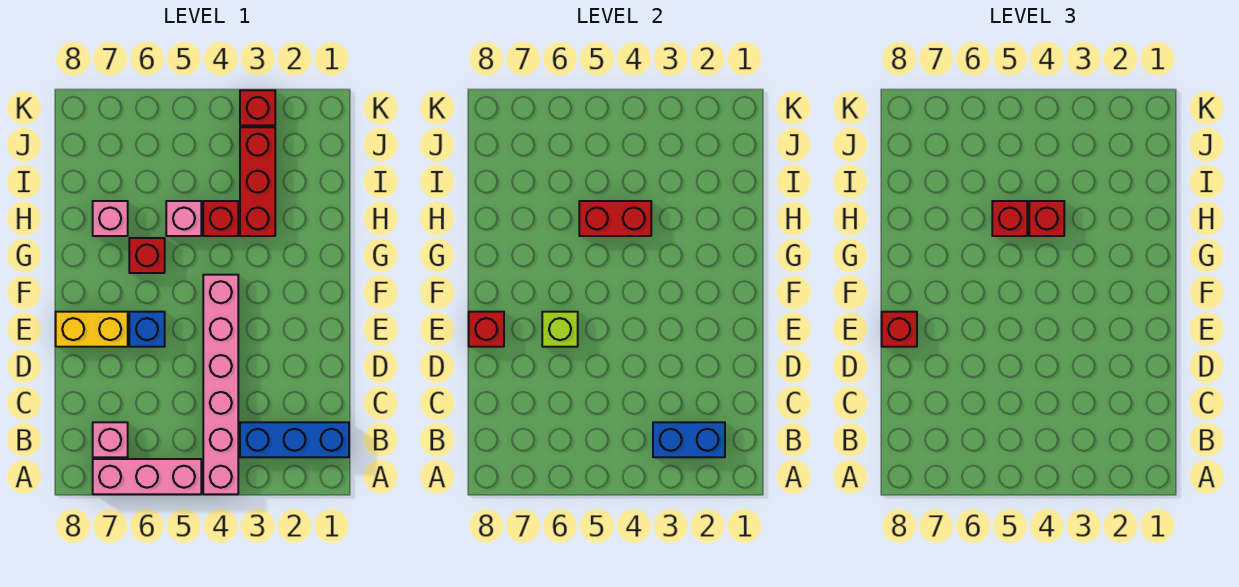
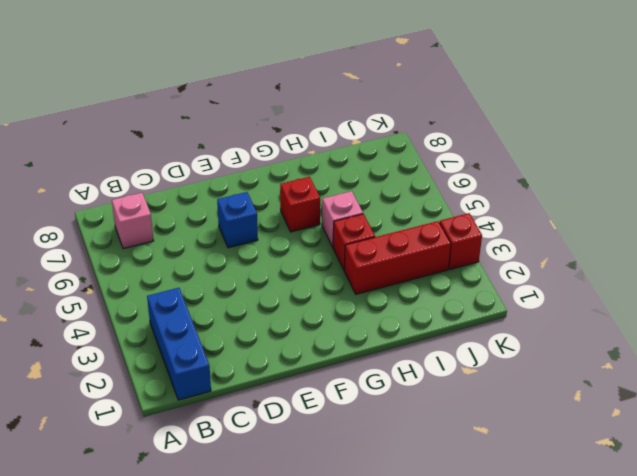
none -> pink brick A4:F4 level 1
none -> pink brick A5:A7 level 1
none -> yellow brick E7:E8 level 1

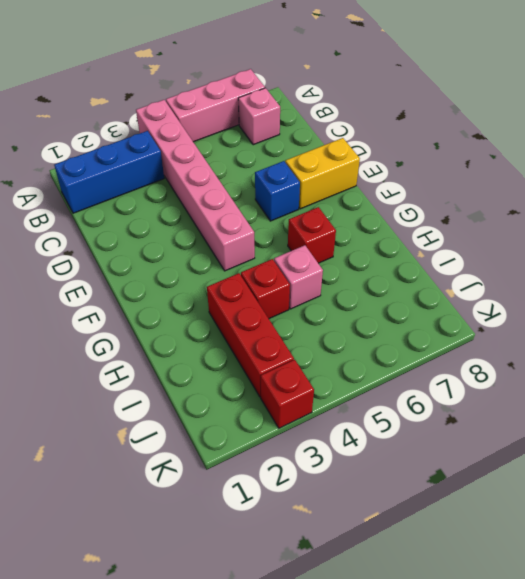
none -> pink brick H7 level 1
none -> blue brick B2:B3 level 2
none -> lime brick E6 level 2

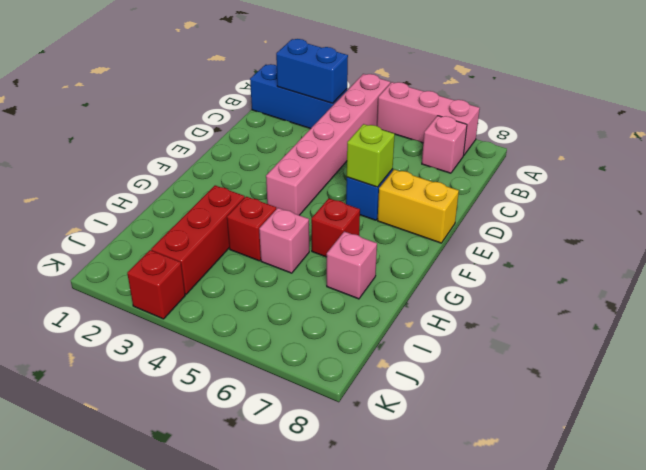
none -> red brick E8 level 2
none -> red brick H4:H5 level 2
none -> red brick E8 level 3

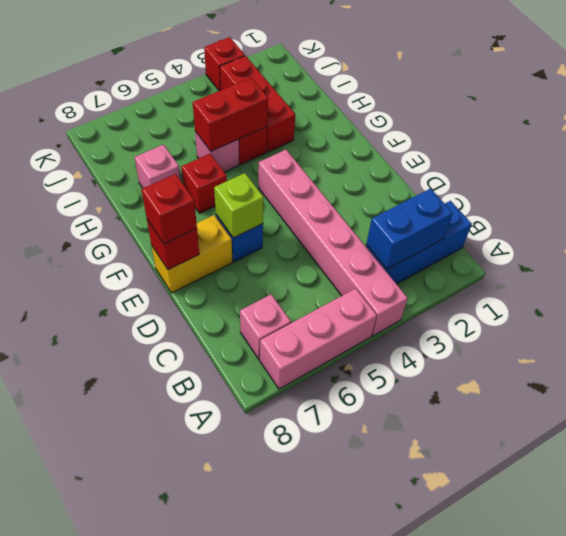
none -> red brick H4 level 3
none -> red brick H5 level 3

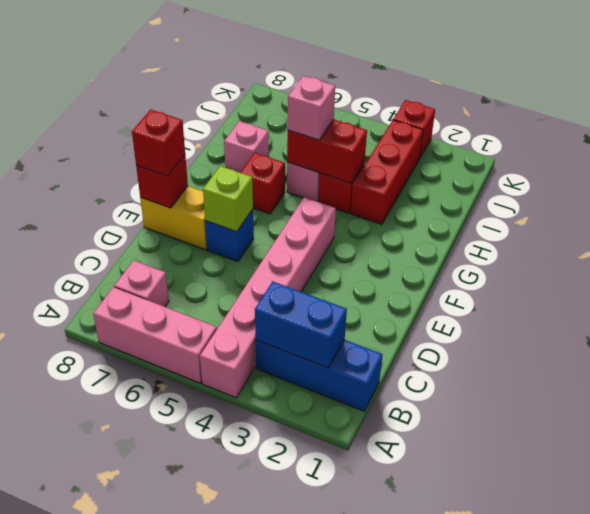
pink brick H5 level 3 -> red brick H5 level 3
none -> red brick H4 level 3

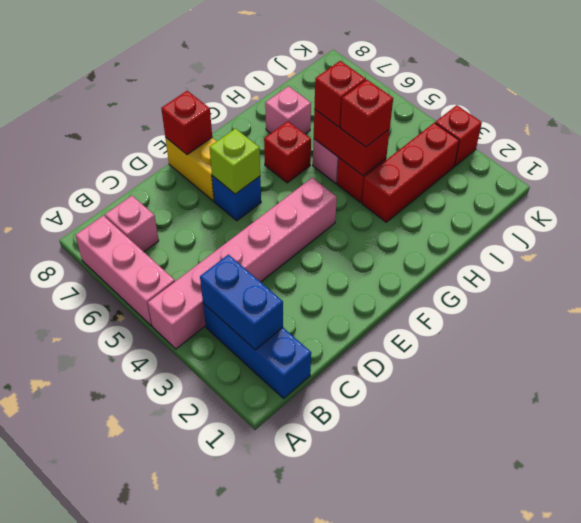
none -> red brick E8 level 3

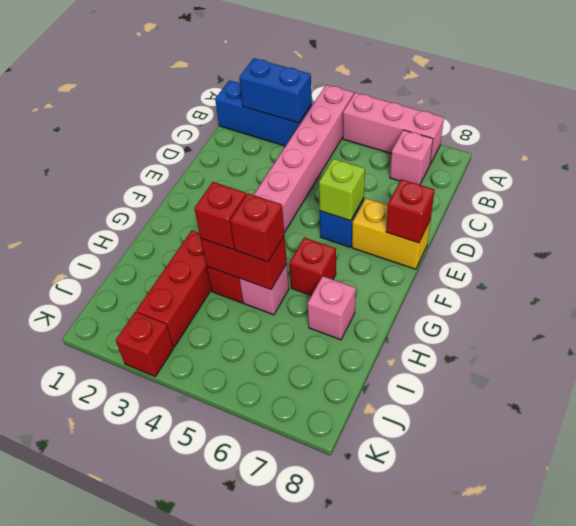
none -> red brick E8 level 3

